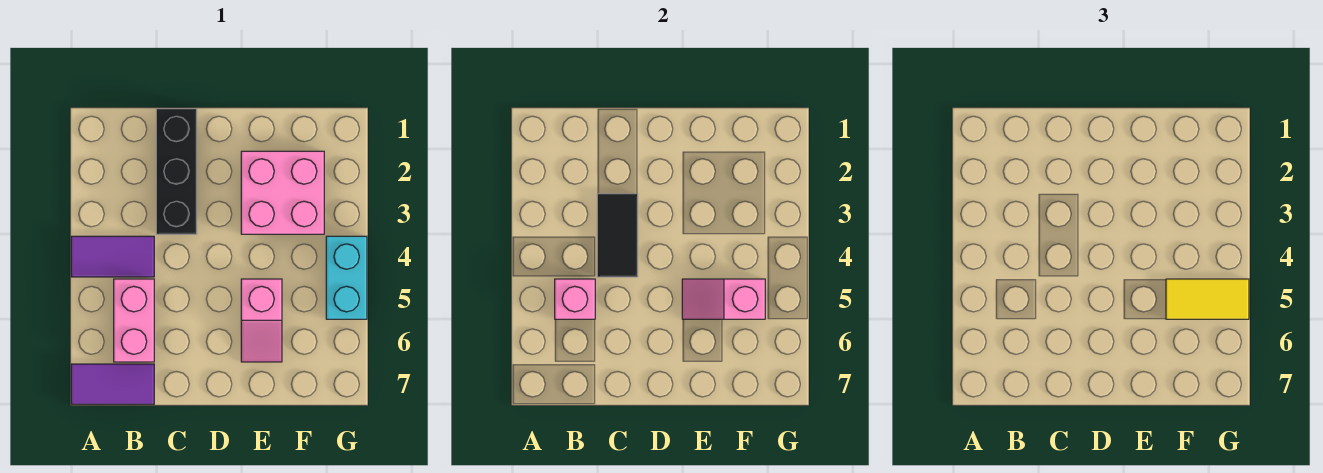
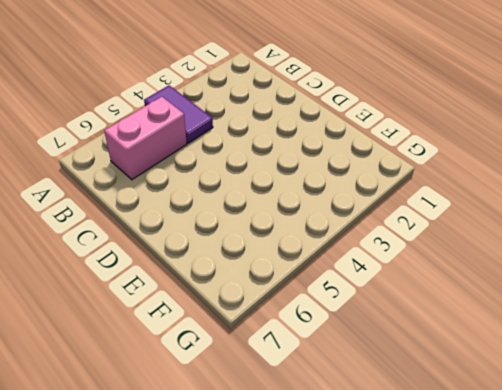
none -> purple tile A7:B7 level 1
none -> black brick C1:C3 level 1

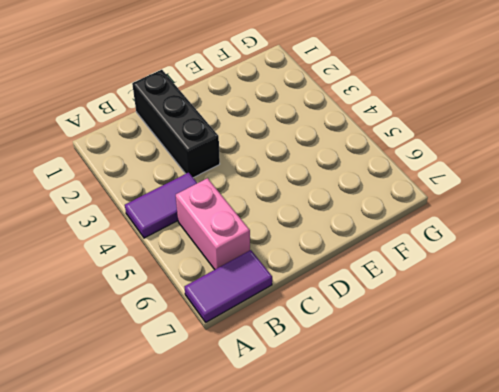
none -> pink brick E2:F3 level 1
none -> pink slope E5:E6 level 1 top 5

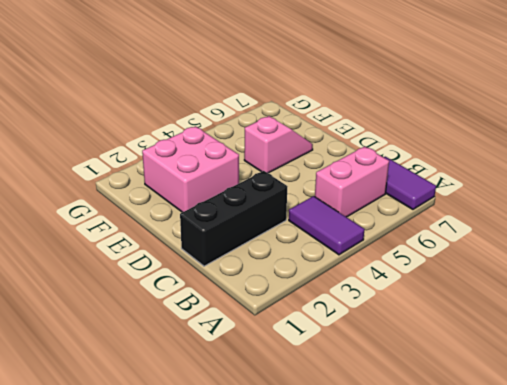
none -> cyan brick G4:G5 level 1
none -> pink brick B5 level 2

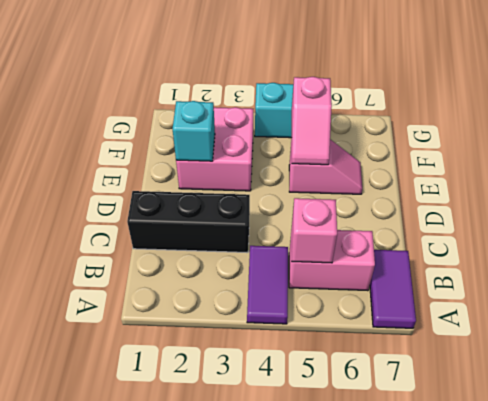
cyan brick E2 level 2 -> none
none -> black tile C3:C4 level 2
none -> yellow tile F5:G5 level 3

